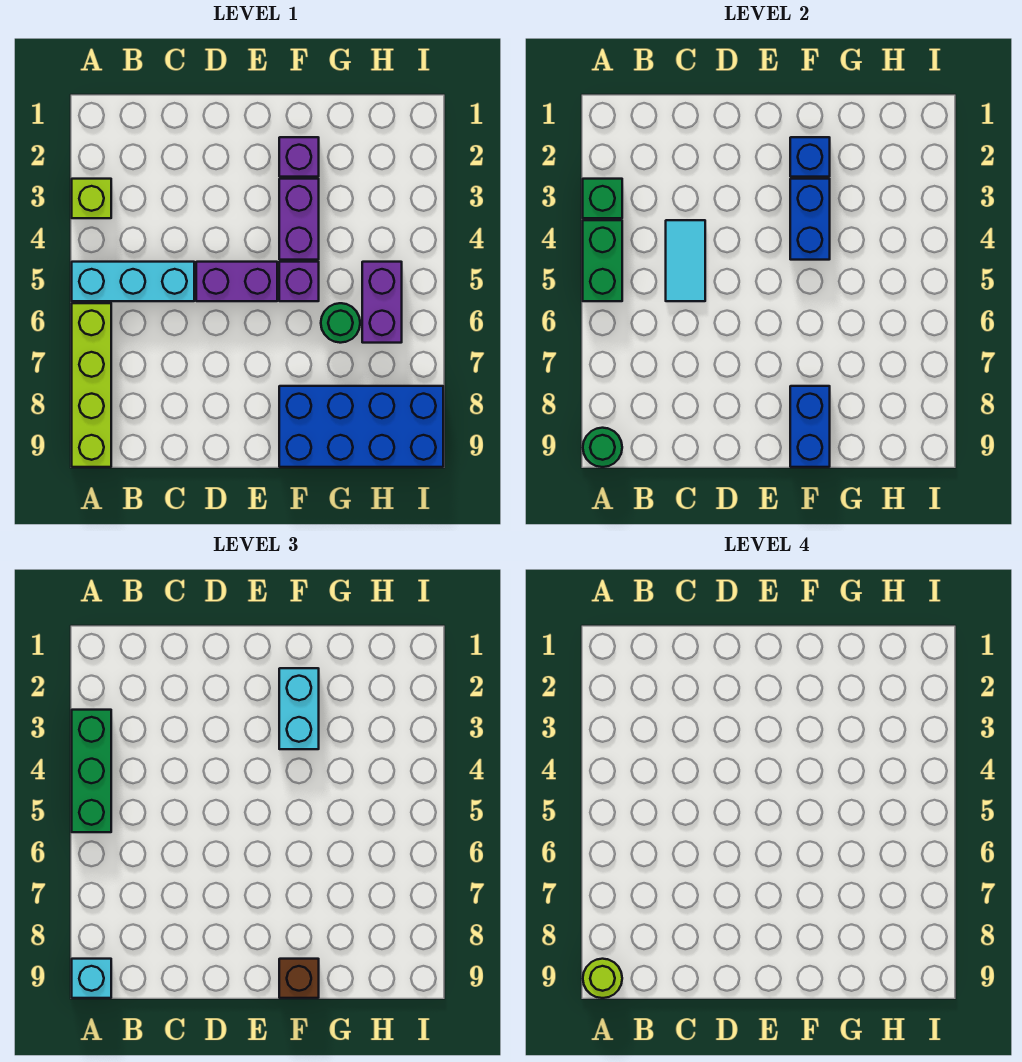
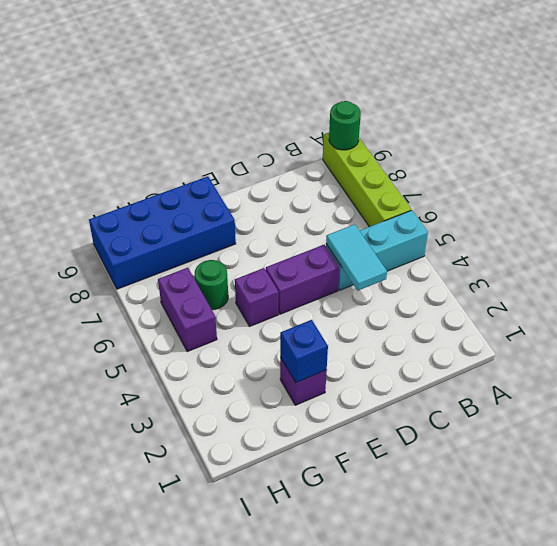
none -> lime brick A3 level 1
none -> purple brick F3:F4 level 1
none -> green brick A3 level 2

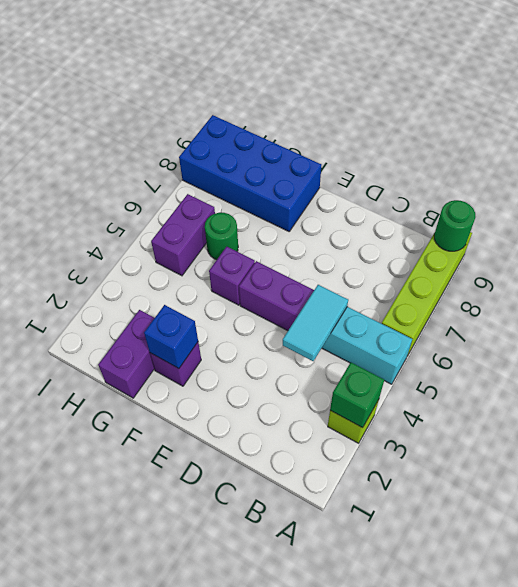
purple brick G1:G2 level 1 -> purple brick F3:F4 level 1
none -> green brick A4:A5 level 2
none -> blue brick F3:F4 level 2
none -> blue brick F8:F9 level 2

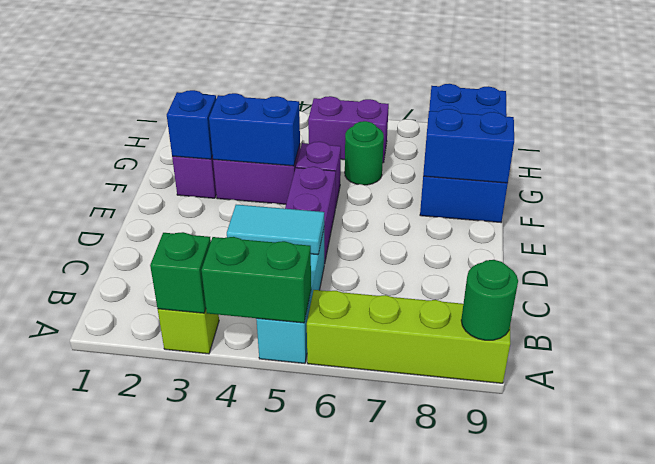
none -> green brick A3:A5 level 3
none -> cyan brick A9 level 3
none -> cyan brick F2:F3 level 3

